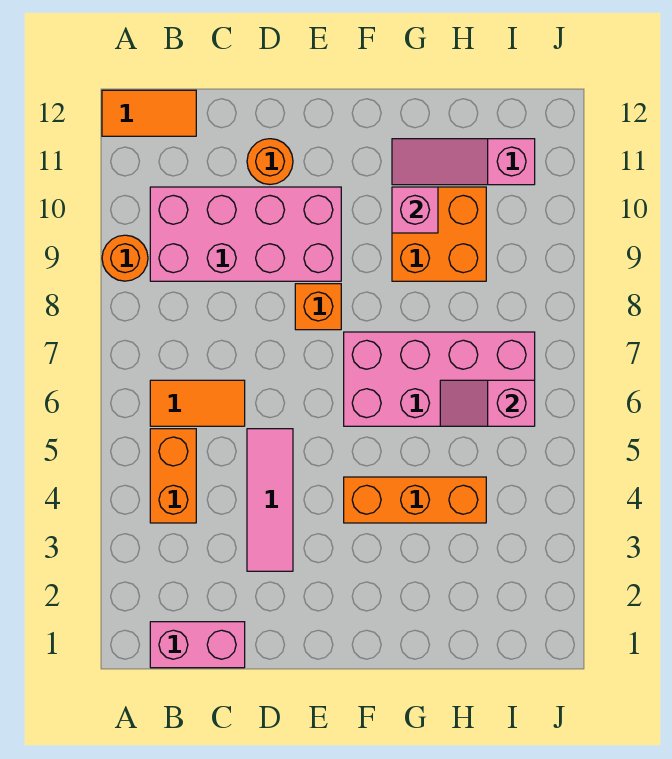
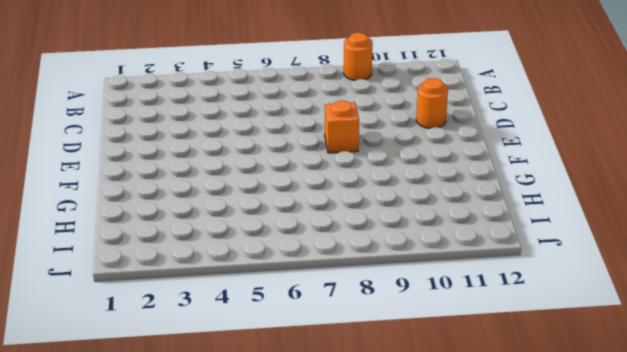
none -> orange tile A12:B12 level 1
none -> pink brick B1:C1 level 1
none -> orange brick B4:B5 level 1

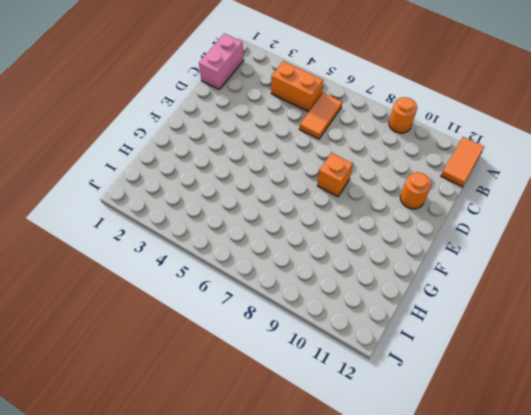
none -> pink brick B9:E10 level 1
none -> pink tile D3:D5 level 1
none -> orange brick F4:H4 level 1

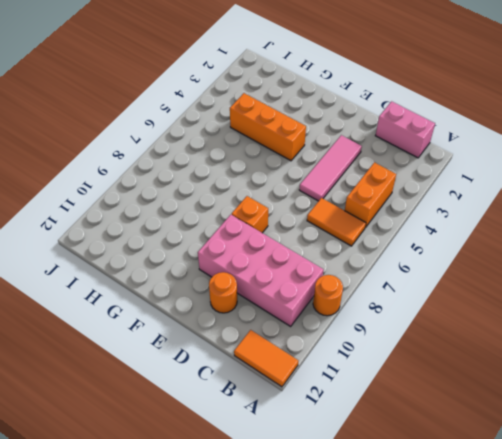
none -> pink brick F6:I7 level 1
none -> orange brick G9:H10 level 1
none -> pink slope G11:I11 level 1 top I

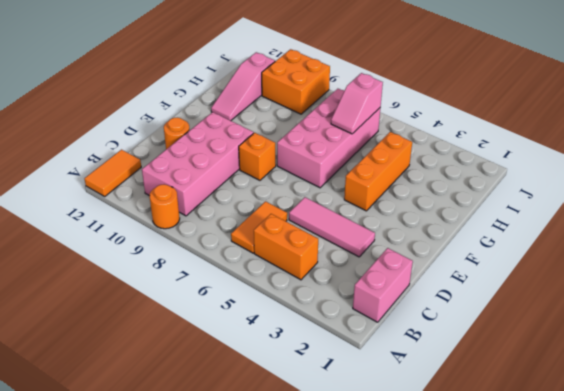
orange brick I9:J10 level 1 -> orange brick G9:H10 level 1
none -> pink brick G10 level 2

